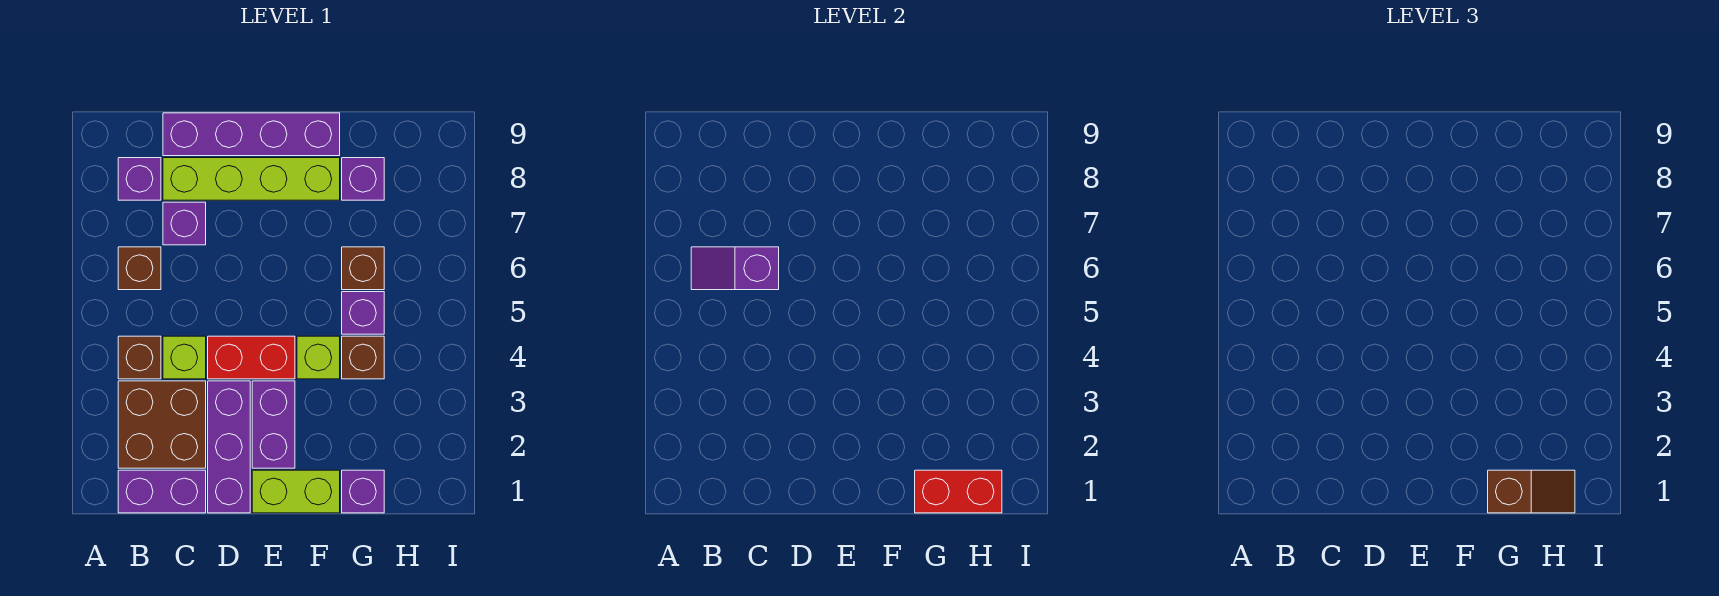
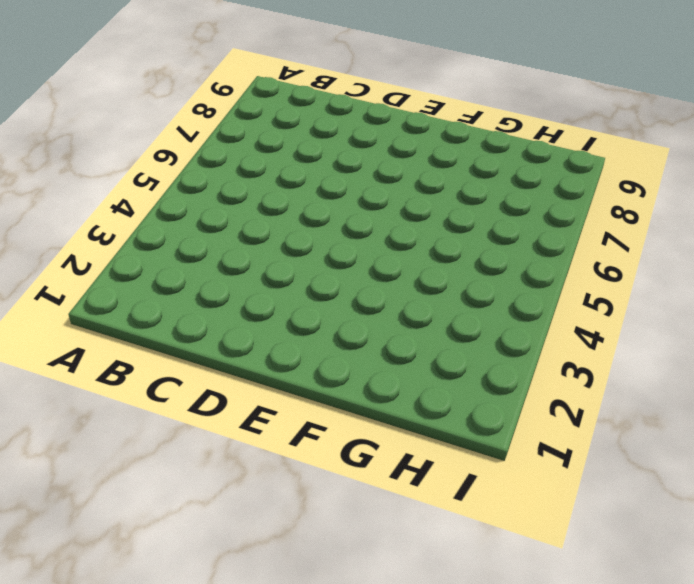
none -> purple brick B1:C1 level 1
none -> brown brick B2:C3 level 1
none -> brown brick B4 level 1

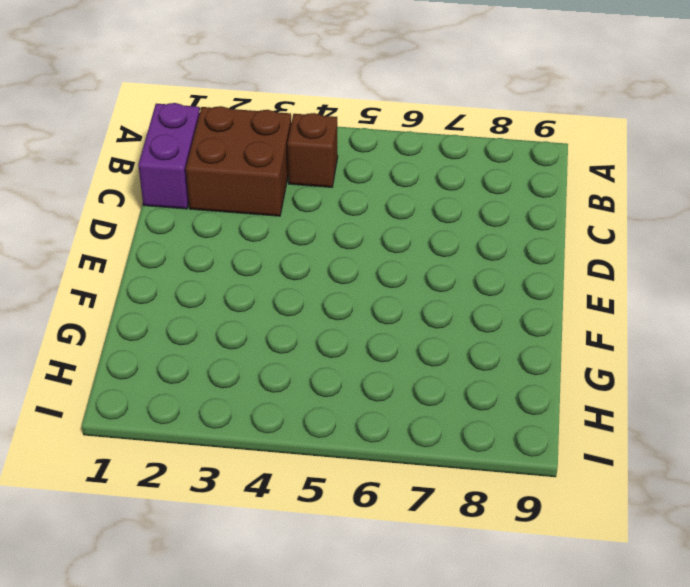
none -> brown brick B6 level 1
none -> purple brick B8 level 1
none -> lime brick C4 level 1

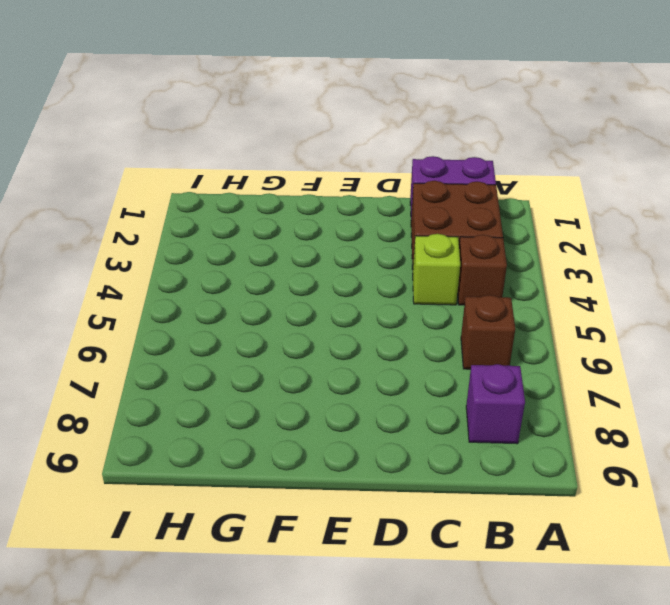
none -> purple brick C7 level 1
none -> lime brick C8:F8 level 1
none -> purple brick C9:F9 level 1

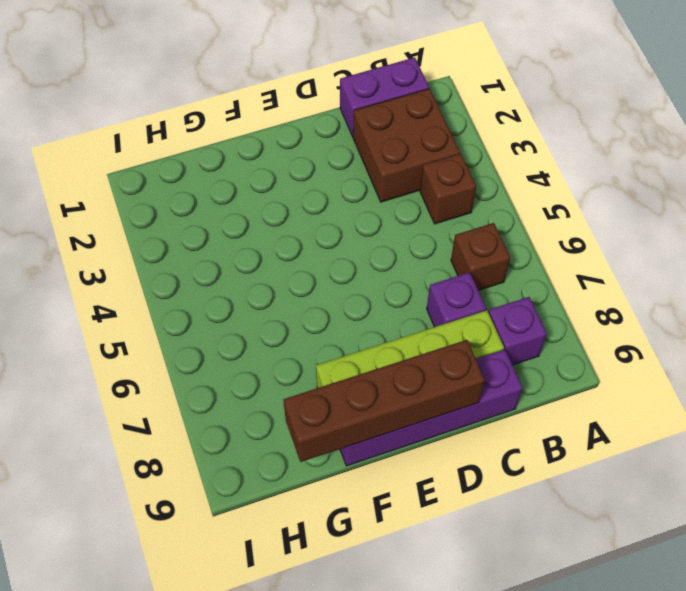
brown brick D9:G9 level 2 -> none
none -> lime brick C4 level 1
none -> purple brick D1:D3 level 1
none -> red brick D4:E4 level 1

